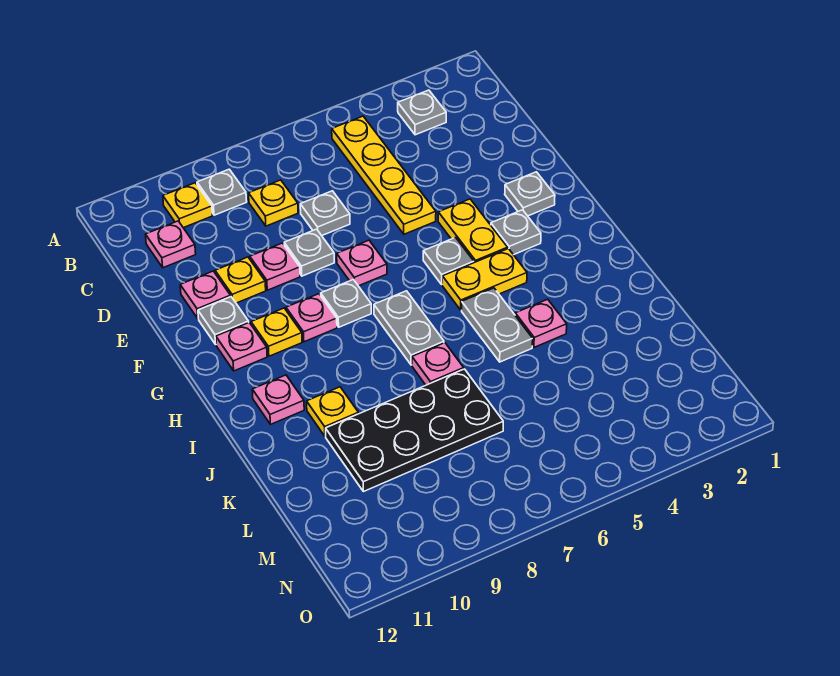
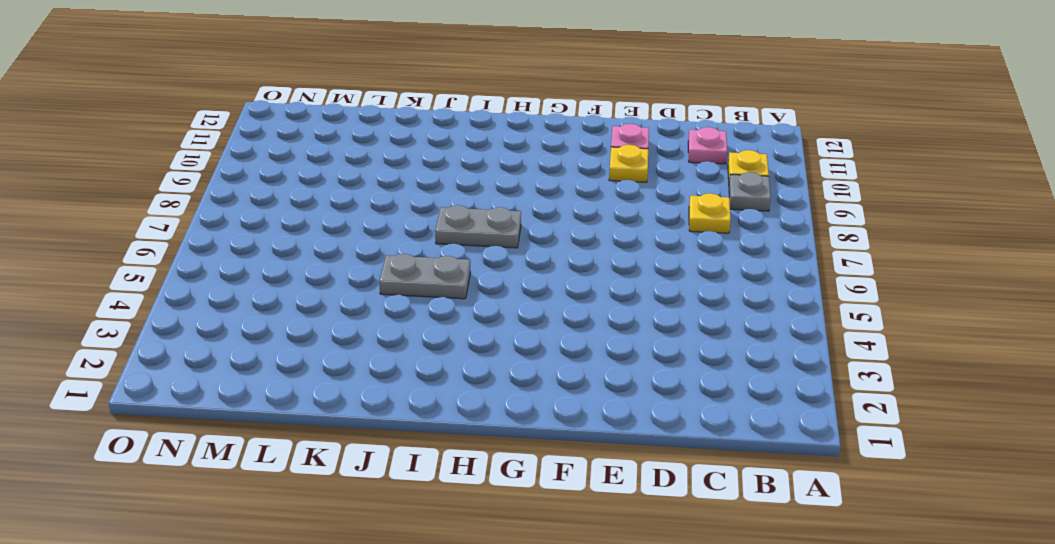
none -> grey plate B3 level 1
none -> yellow plate B5:E5 level 1
none -> grey plate D7 level 1

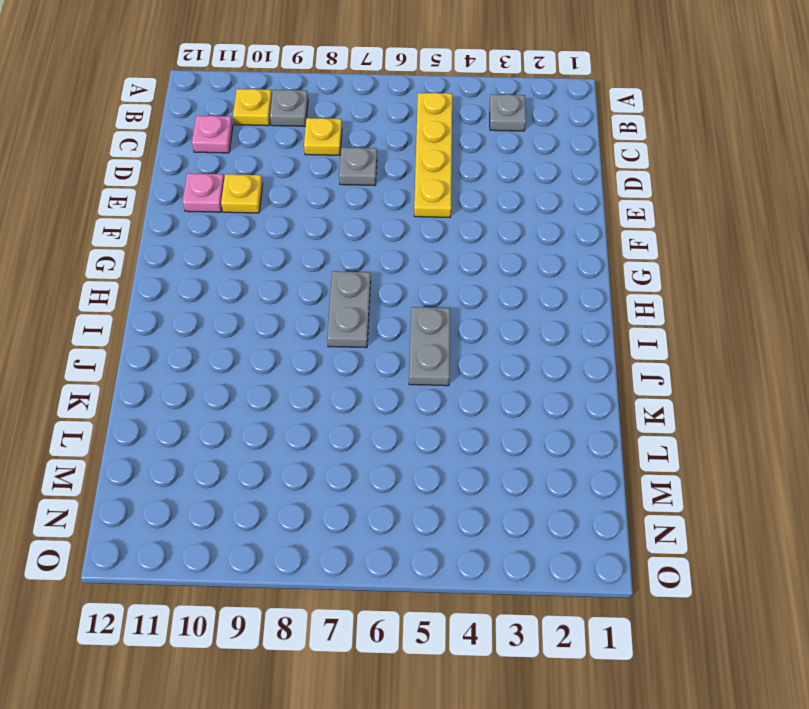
none -> grey plate E8 level 1
none -> pink plate E9 level 1
none -> grey plate F2 level 1

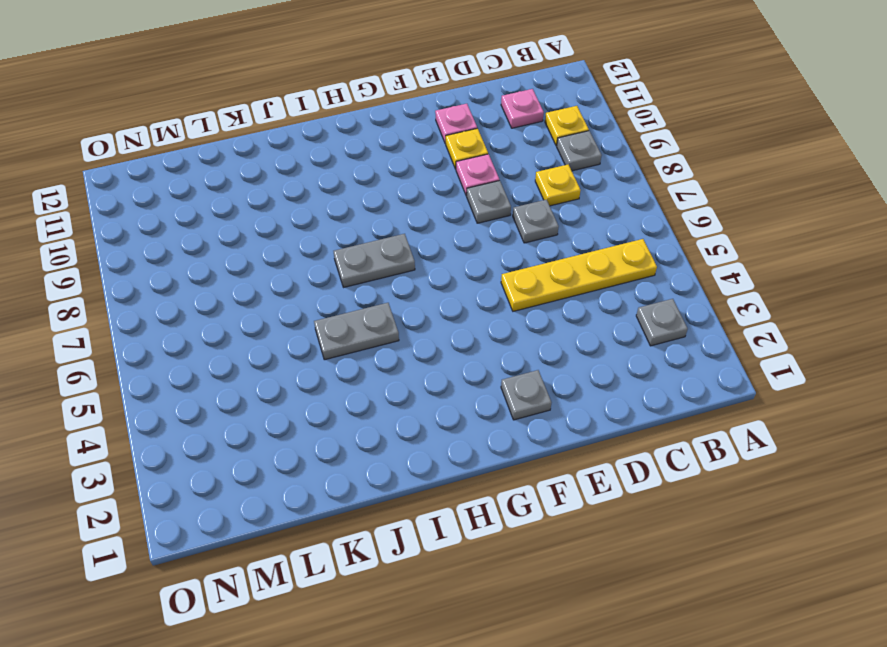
none -> yellow plate F4:G4 level 1
none -> pink plate F7 level 1
none -> grey plate F11 level 1

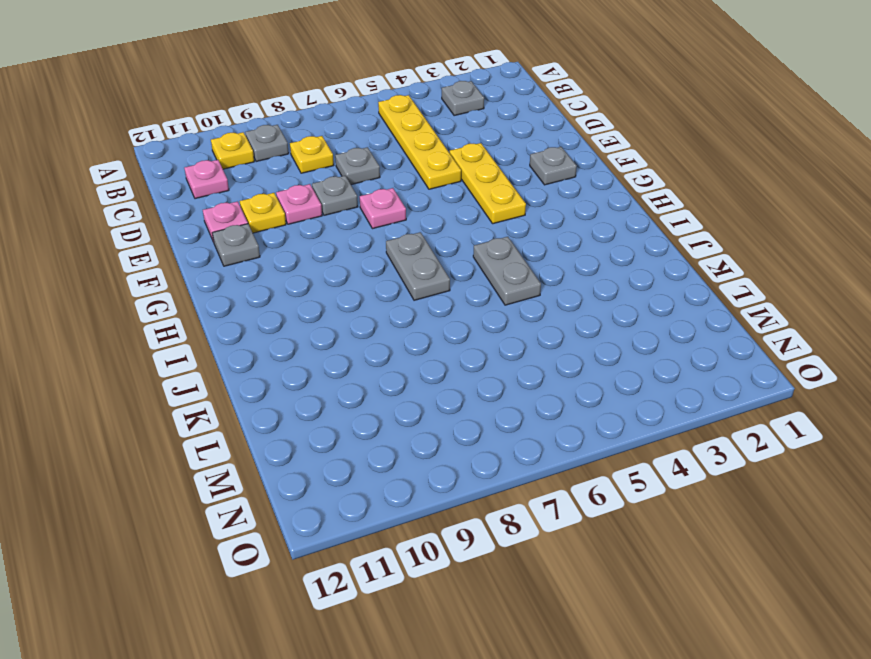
yellow plate E4:G4 level 1 -> yellow plate F4:G4 level 1
none -> grey plate G3 level 1
none -> grey plate G5 level 1
none -> grey plate G8 level 1

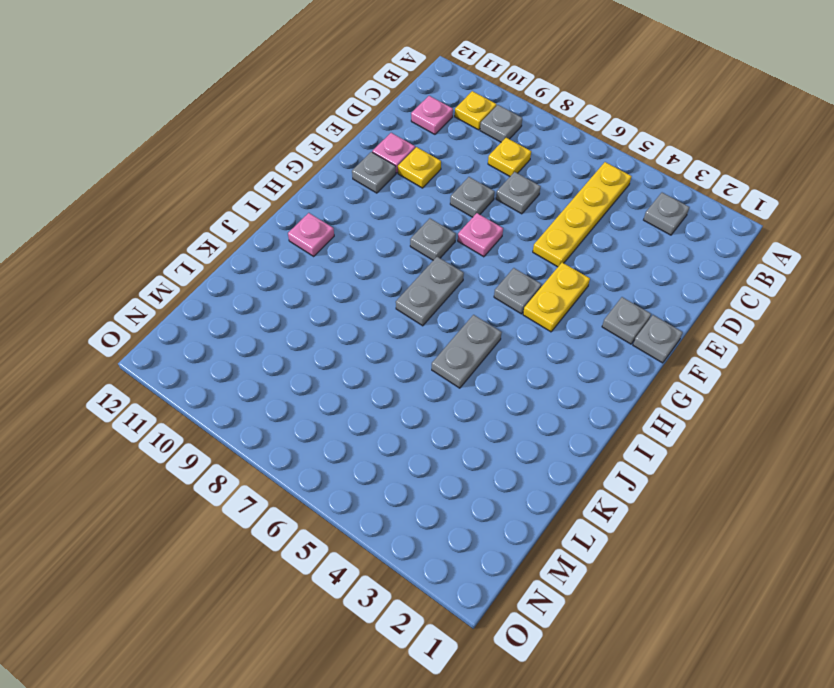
grey plate F1 level 1 -> grey plate G3 level 1
none -> pink plate E9 level 1
none -> pink plate G9 level 1
none -> yellow plate G10 level 1

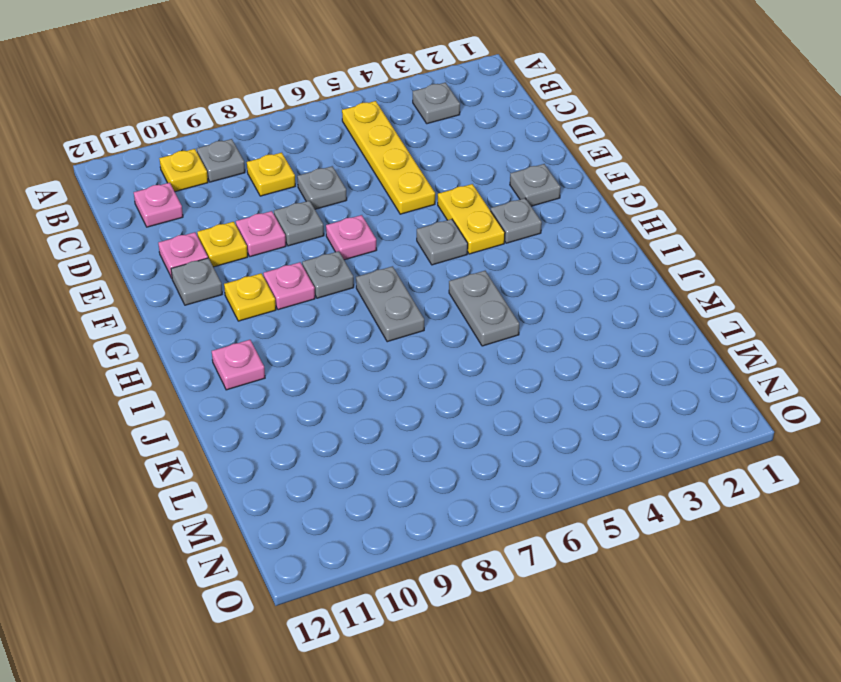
none -> pink plate G11 level 1
none -> yellow plate H4:H5 level 1
none -> pink plate J4 level 1

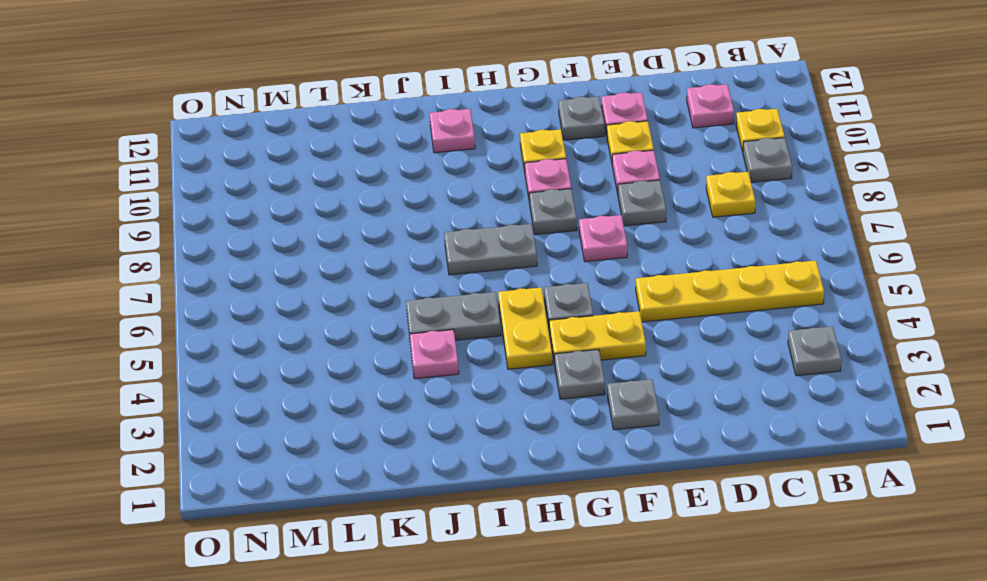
none -> grey plate D7 level 1
none -> pink plate G11 level 1
none -> pink plate J7 level 1

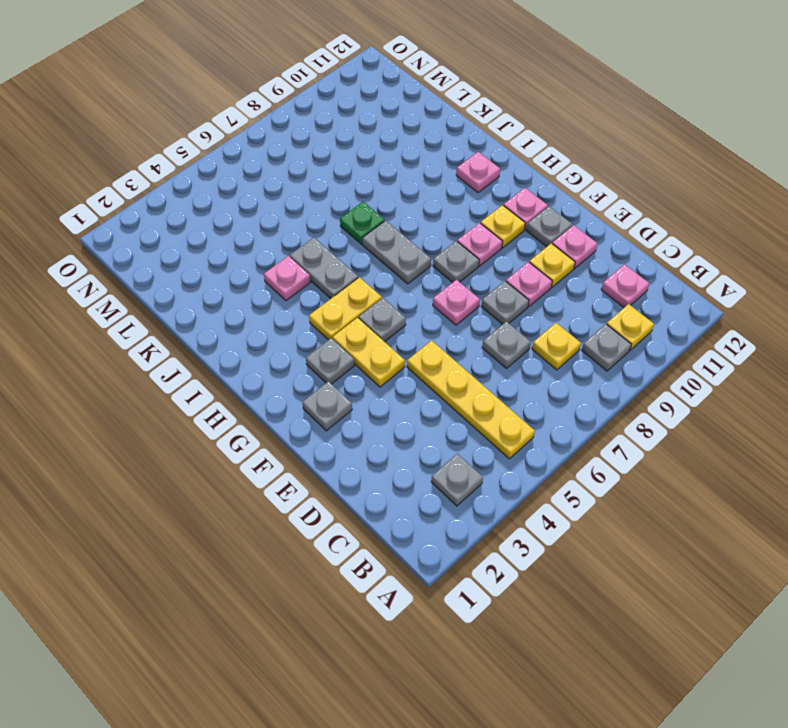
green plate J7 level 1 -> pink plate J7 level 1
none -> yellow plate J10 level 1
none -> black plate K7:L10 level 1

